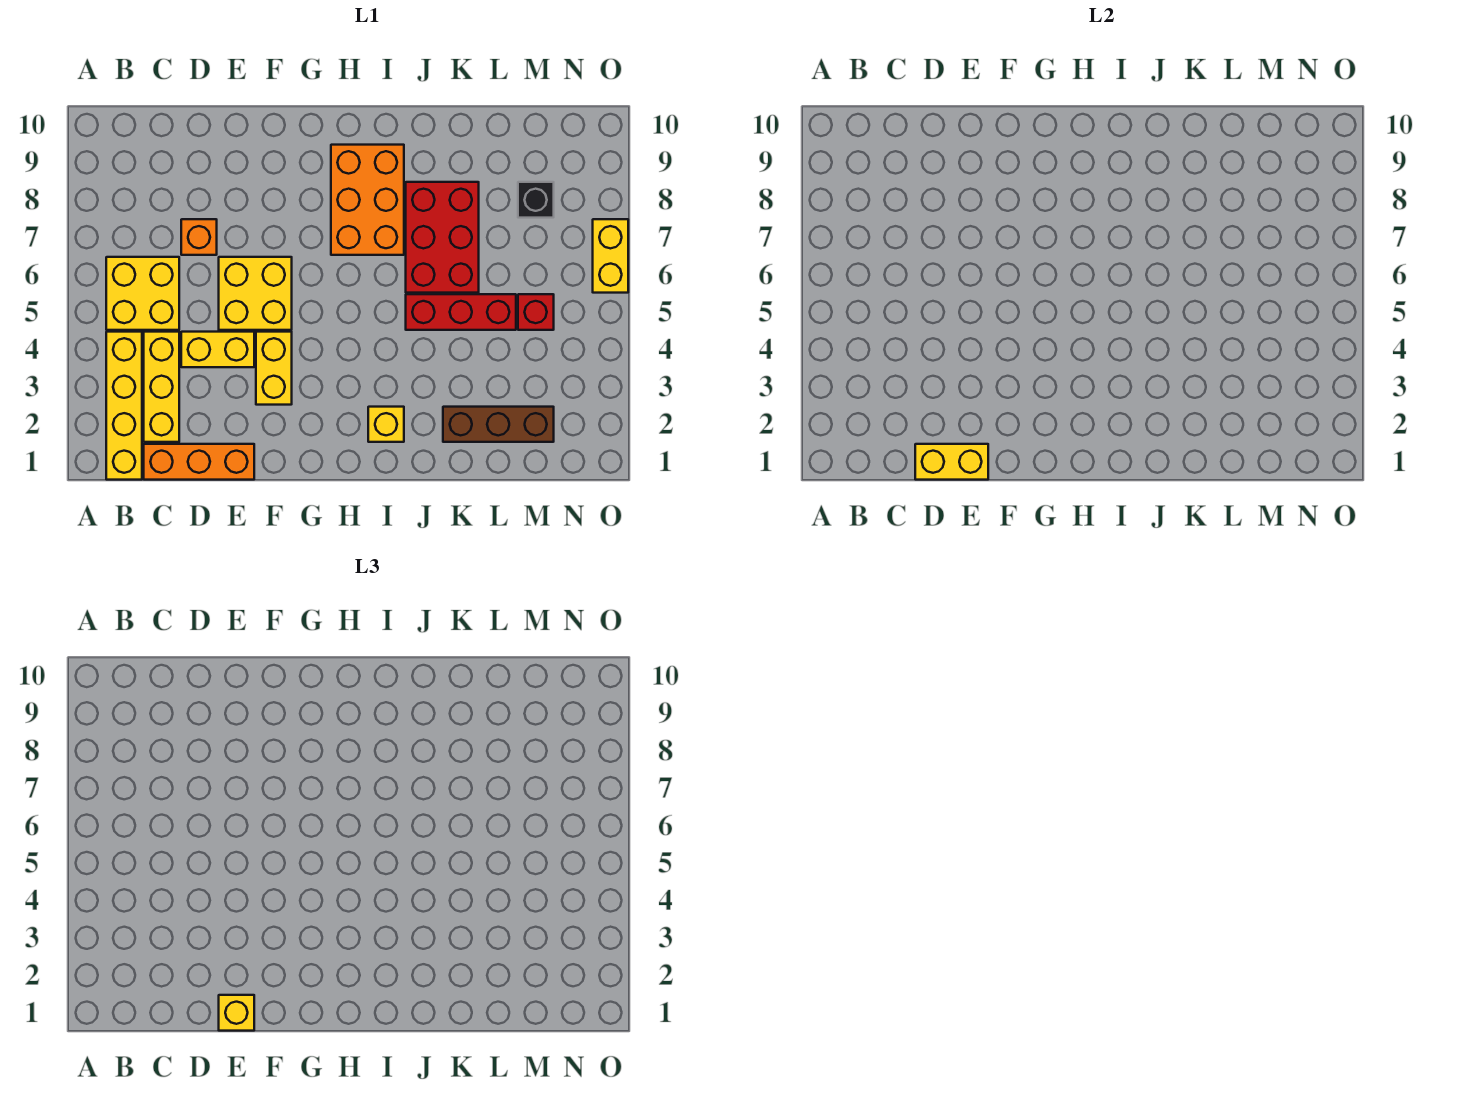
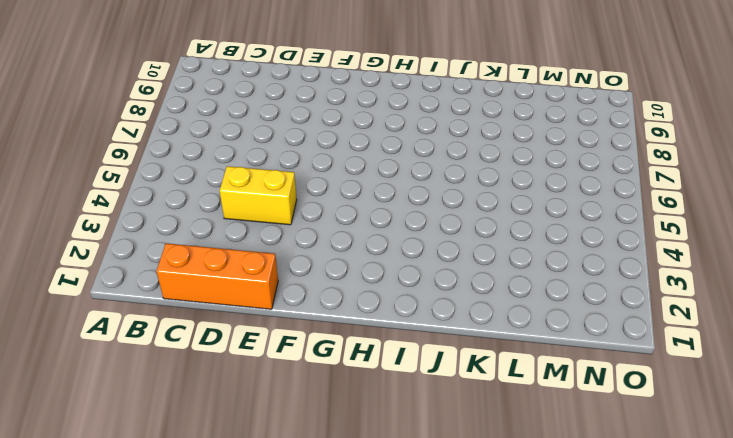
none -> yellow brick B1:B4 level 1
none -> yellow brick B5:C6 level 1
none -> yellow brick C2:C4 level 1

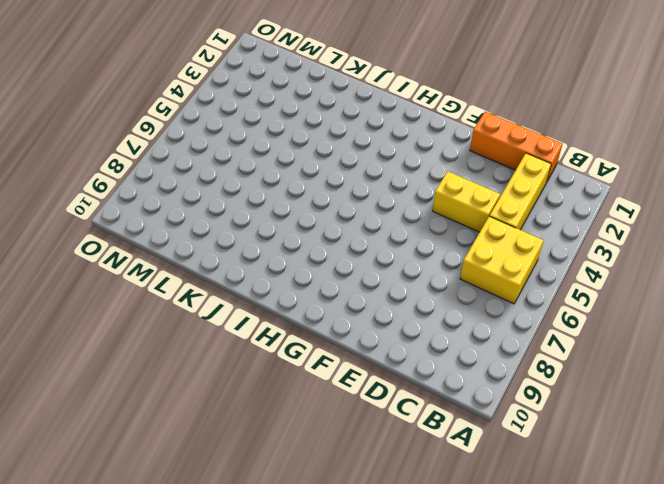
none -> yellow brick B1:B4 level 1
none -> orange brick D7 level 1
none -> yellow brick E5:F6 level 1

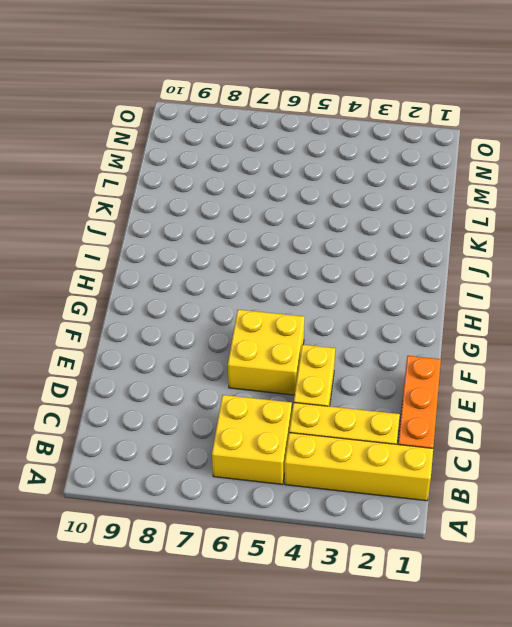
none -> orange brick D7 level 1
none -> yellow brick F3:F4 level 1
none -> orange brick H7:I9 level 1

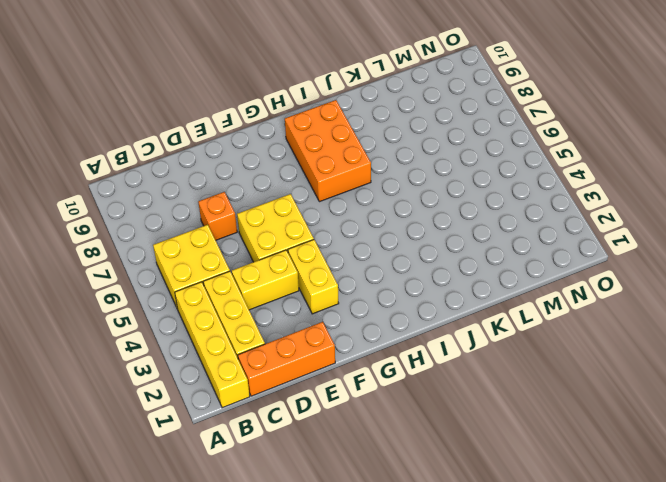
none -> yellow brick I2 level 1
none -> red brick J5:L5 level 1
none -> red brick J6:K8 level 1

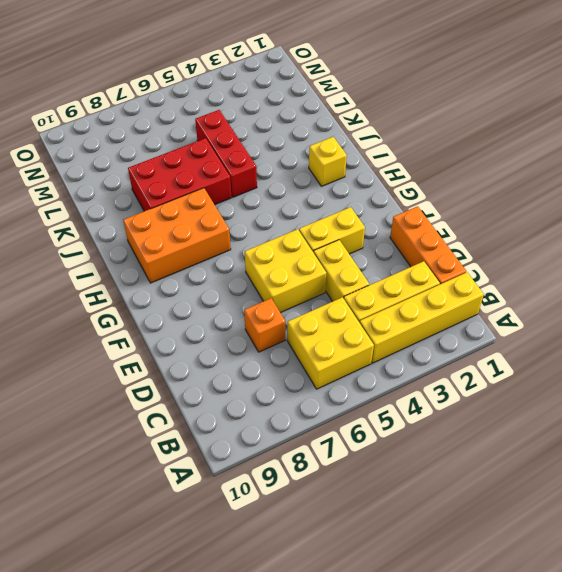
none -> brown brick K2:M2 level 1
none -> red brick M5 level 1
none -> black brick M8 level 1

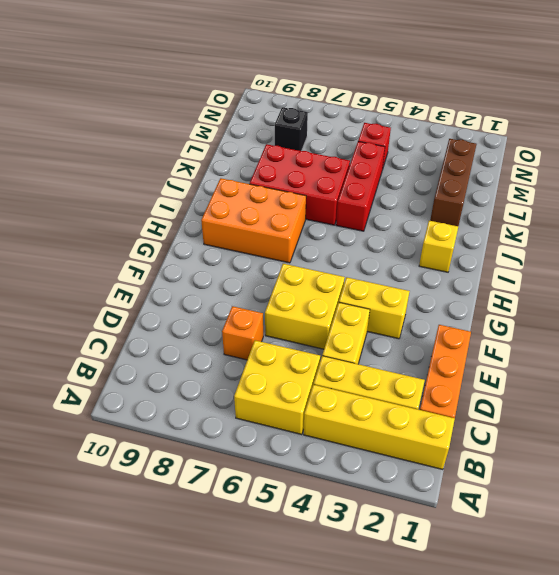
none -> yellow brick O6:O7 level 1
none -> yellow brick D1:E1 level 2
none -> yellow brick E1 level 3

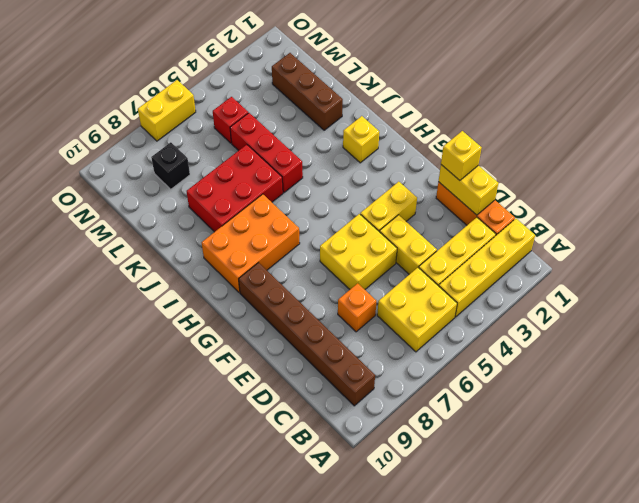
brown brick B9:G9 level 1 -> none

